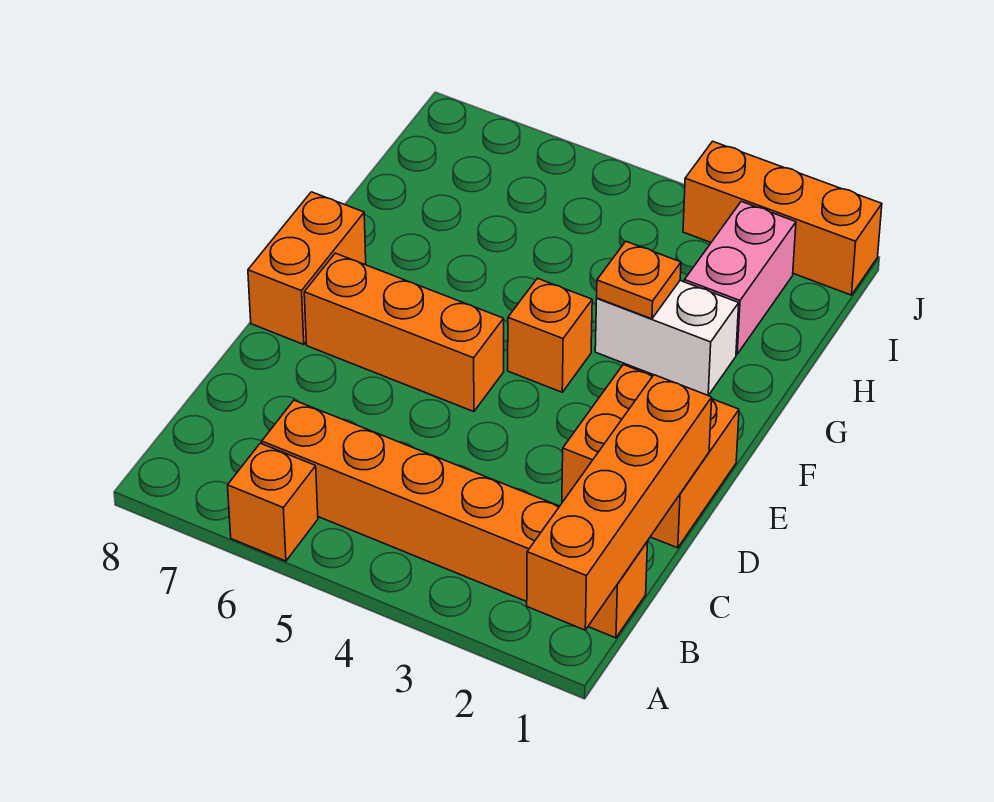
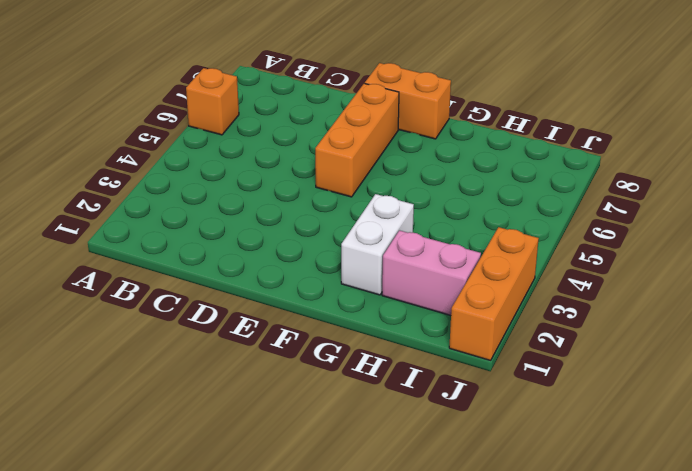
none -> orange brick B1:B6 level 1
none -> orange brick D1:E2 level 1

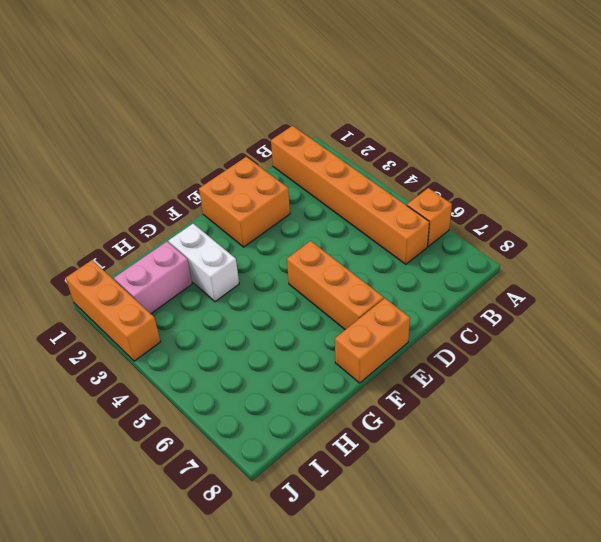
none -> orange brick F4 level 1
none -> orange brick A1:D1 level 2

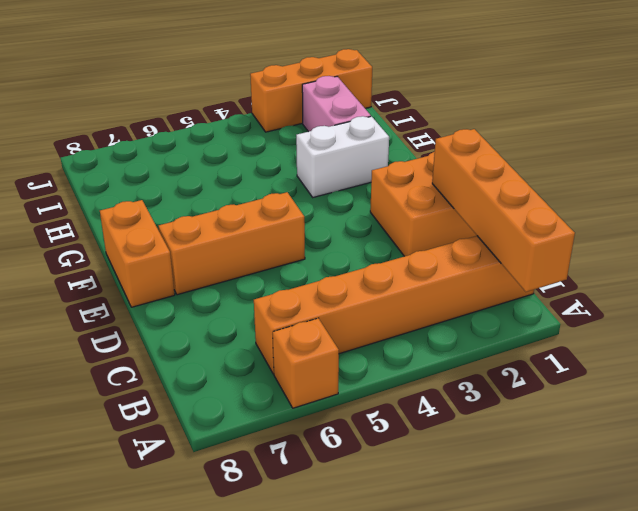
none -> orange brick F4 level 1
none -> orange plate G3 level 2

